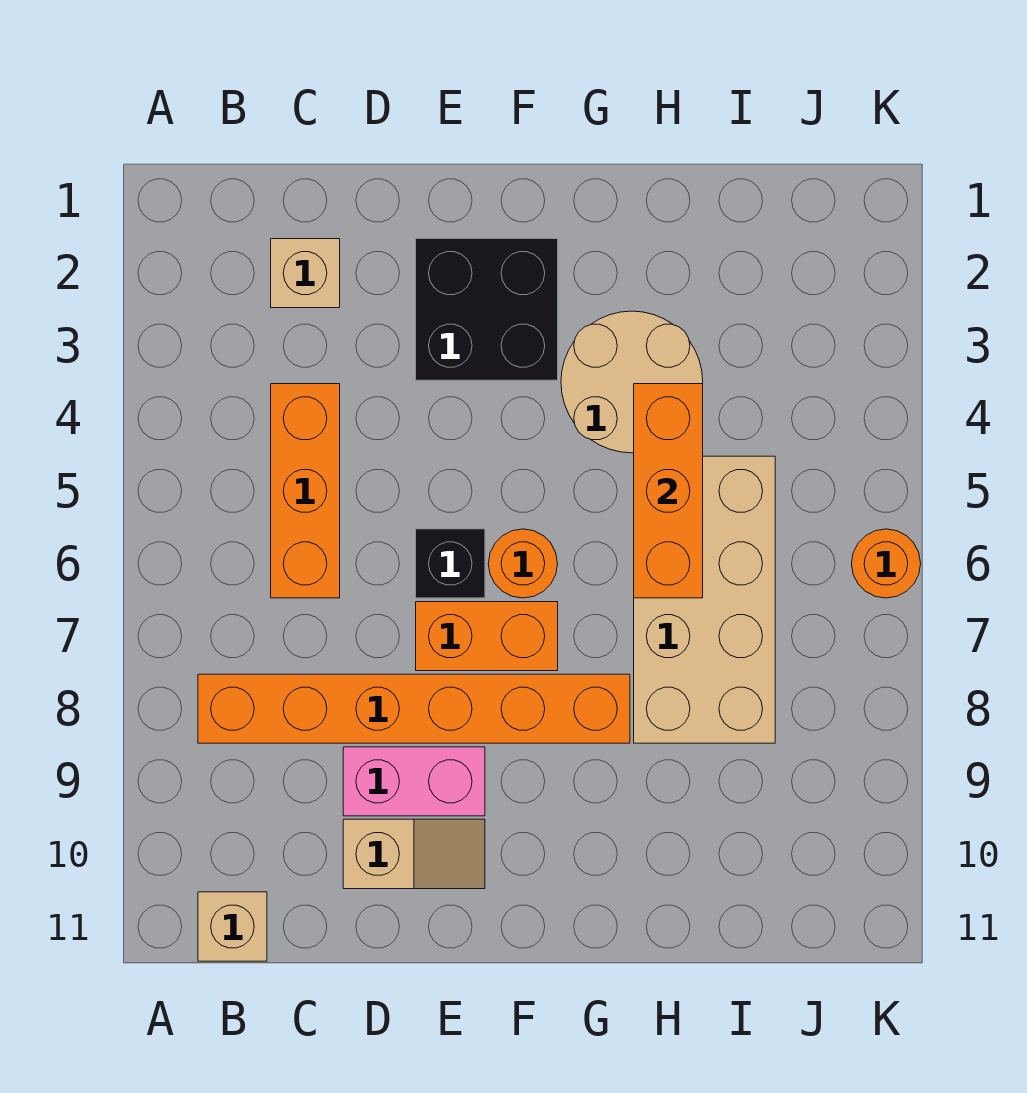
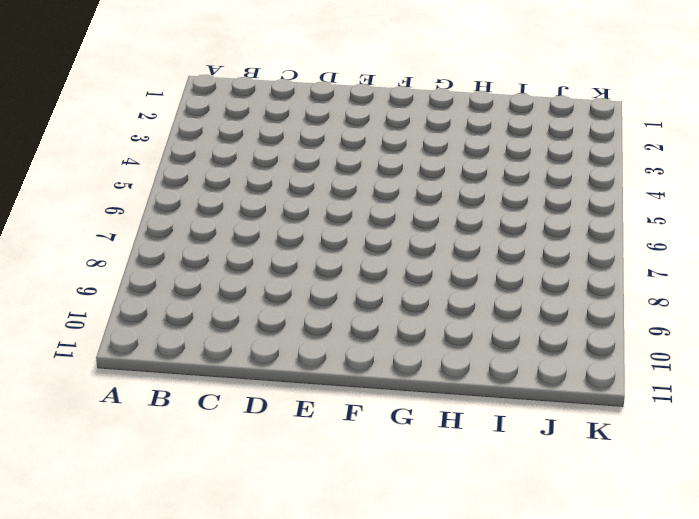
none -> orange brick B8:G8 level 1
none -> tan brick B11 level 1
none -> tan brick C2 level 1

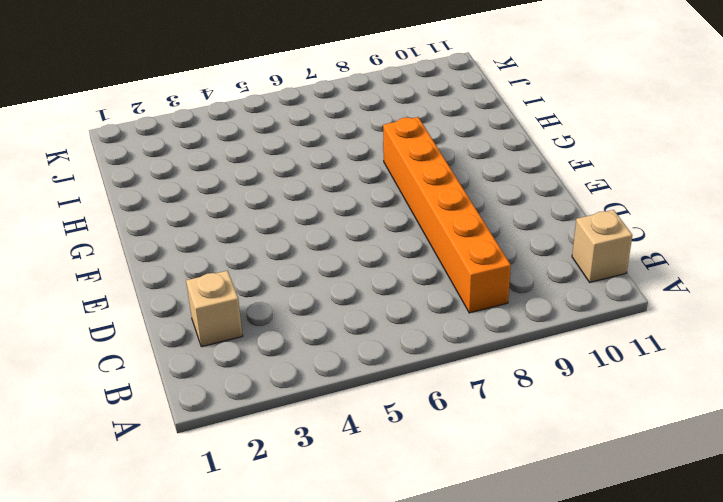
none -> orange brick C4:C6 level 1
none -> pink brick D9:E9 level 1
none -> tan slope D10:E10 level 1 top D

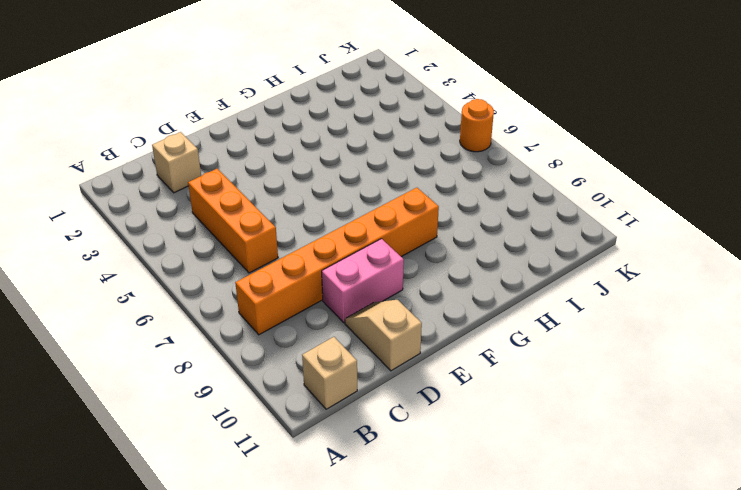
tan slope D10:D11 level 1 top 11 -> tan slope D10:E10 level 1 top D
none -> black brick E2:F3 level 1
none -> black brick E6 level 1
none -> orange brick E7:F7 level 1

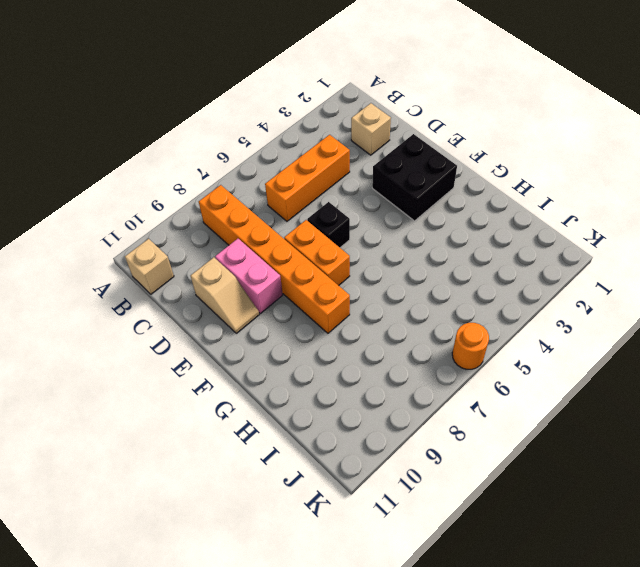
none -> orange round brick F6 level 1
none -> tan round brick G3:H4 level 1
none -> tan brick H5:I8 level 1

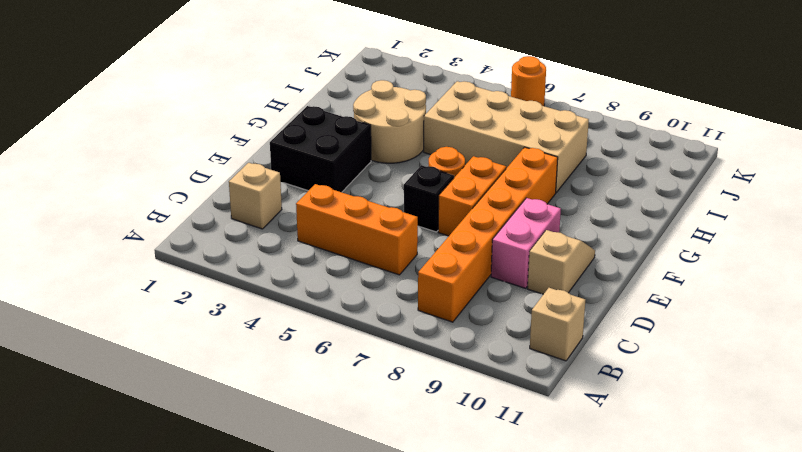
none -> orange brick H4:H6 level 2

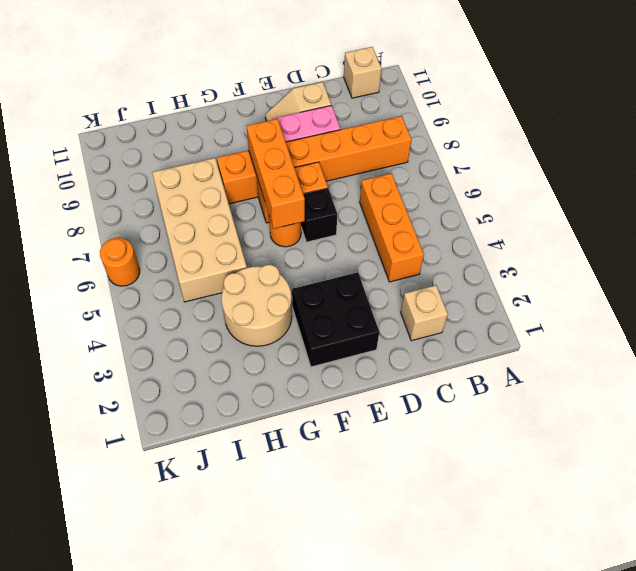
orange brick F6:F8 level 2 -> orange brick H4:H6 level 2

